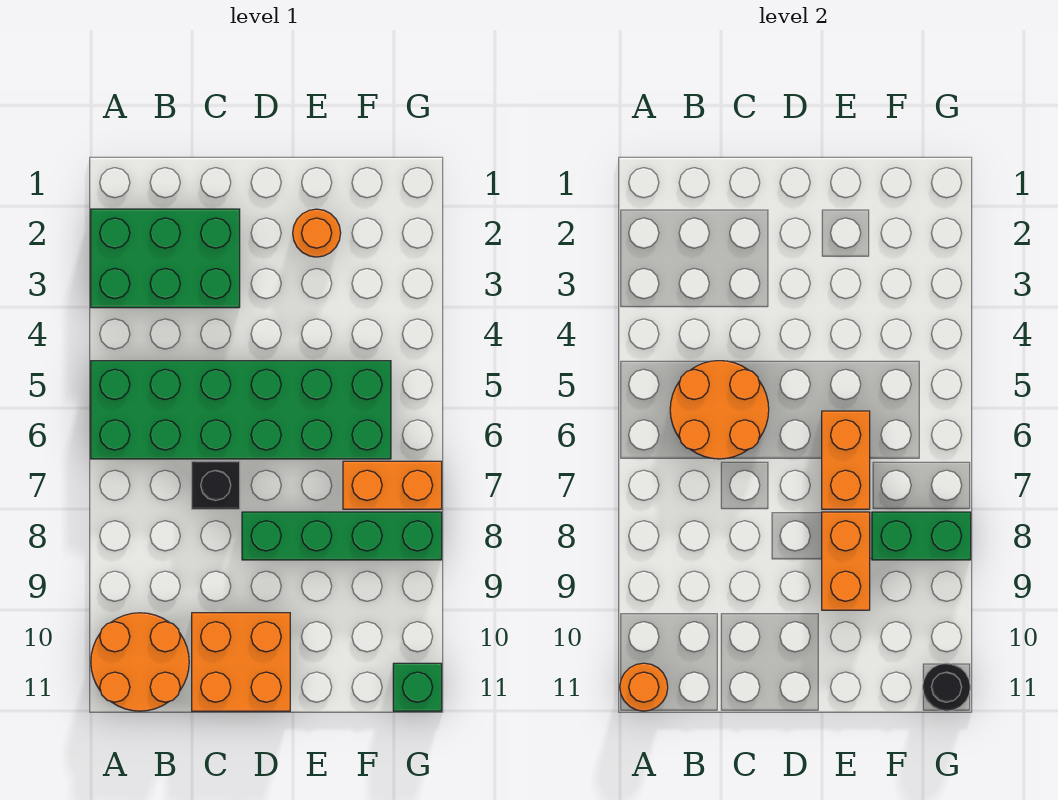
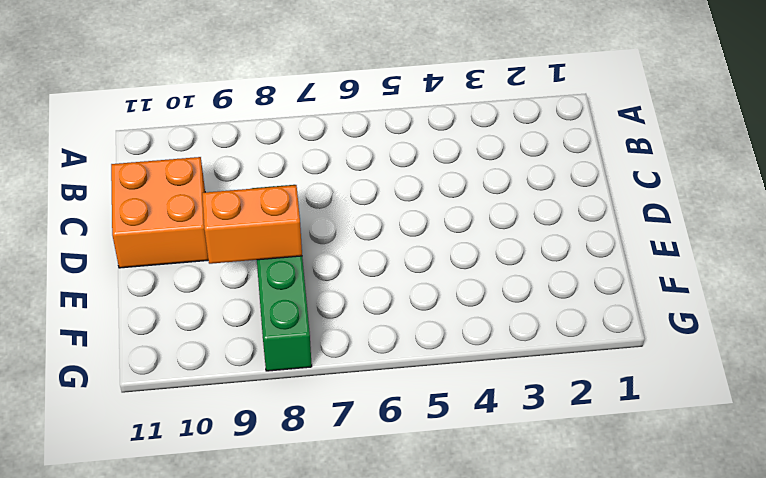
none -> green brick A2:C3 level 1
none -> green brick A5:F6 level 1
none -> orange round brick A10:B11 level 1

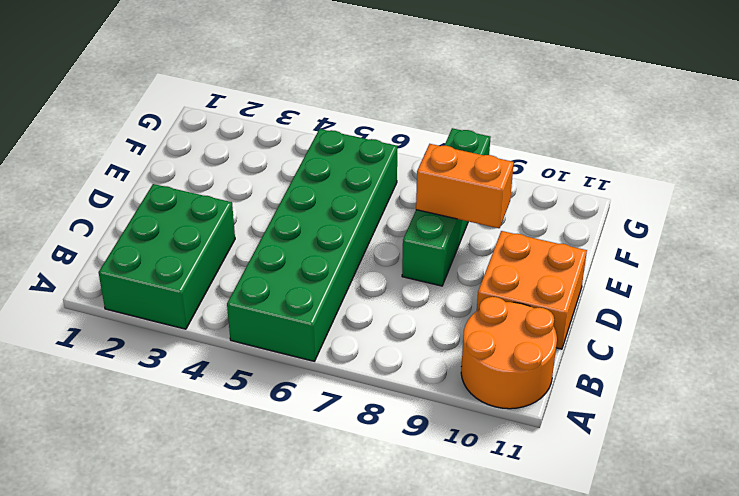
none -> black brick C7 level 1
none -> orange round brick E2 level 1
none -> orange brick F7:G7 level 1

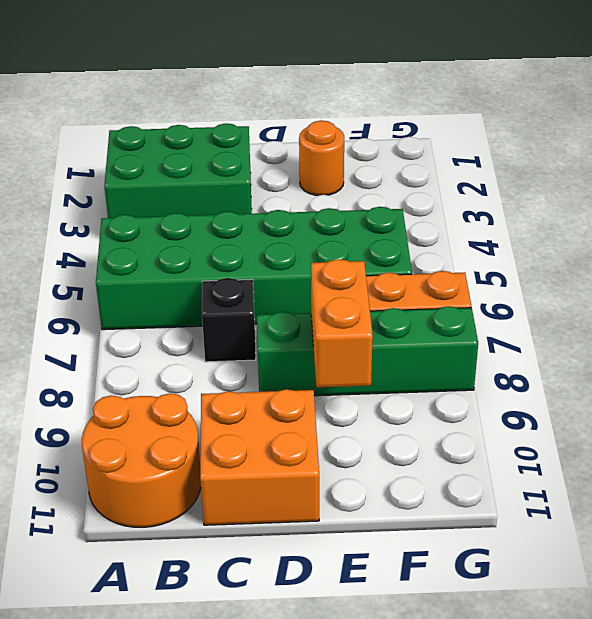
none -> green brick G11 level 1
none -> orange round brick A11 level 2
none -> orange round brick B5:C6 level 2

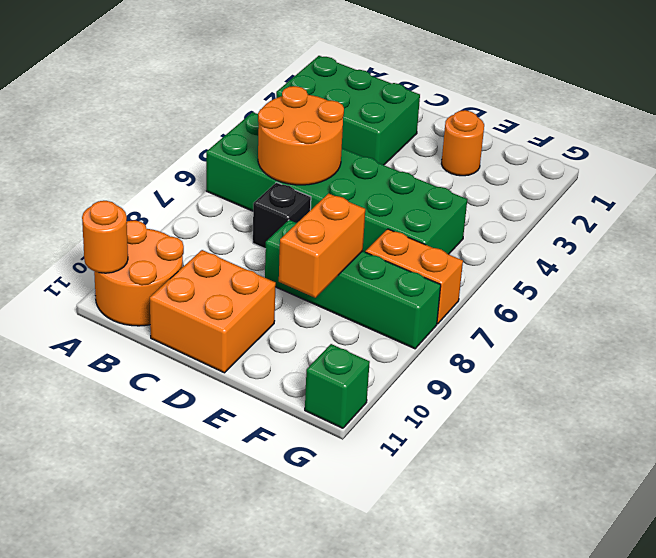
none -> orange brick E6:E7 level 2
none -> green brick F8:G8 level 2
none -> black round brick G11 level 2

